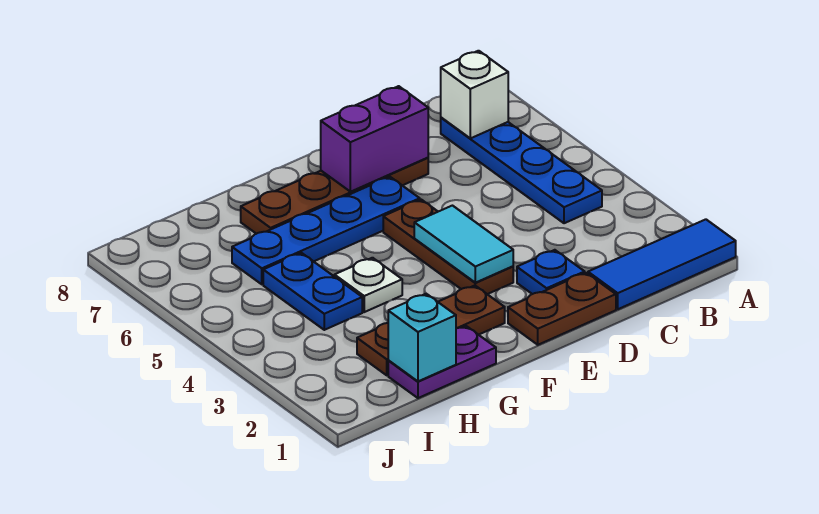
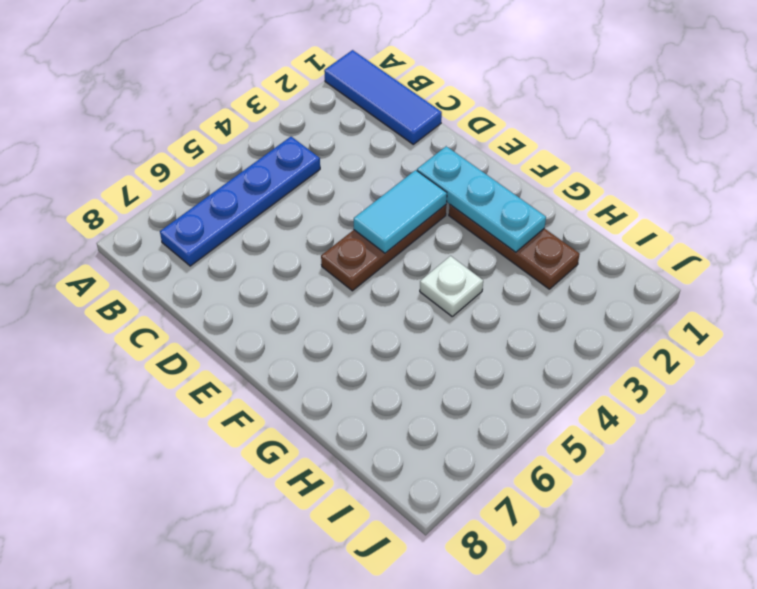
cyan plate E2:G2 level 2 -> none
none -> brown plate D1:E1 level 1
none -> blue plate D2 level 1
none -> brown plate D7:G7 level 1

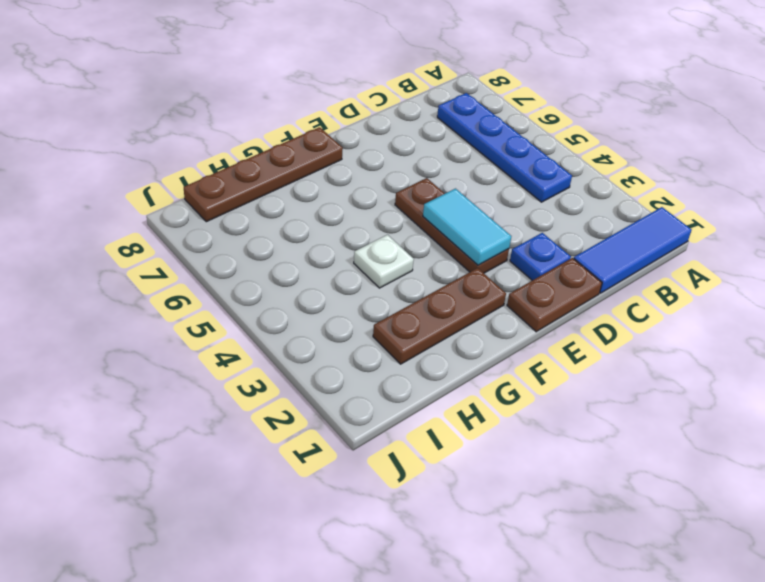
brown plate F8:I8 level 1 -> brown plate D7:G7 level 1
none -> blue plate E6:H6 level 1
none -> purple plate G1:H1 level 1
none -> blue plate H4:H5 level 1

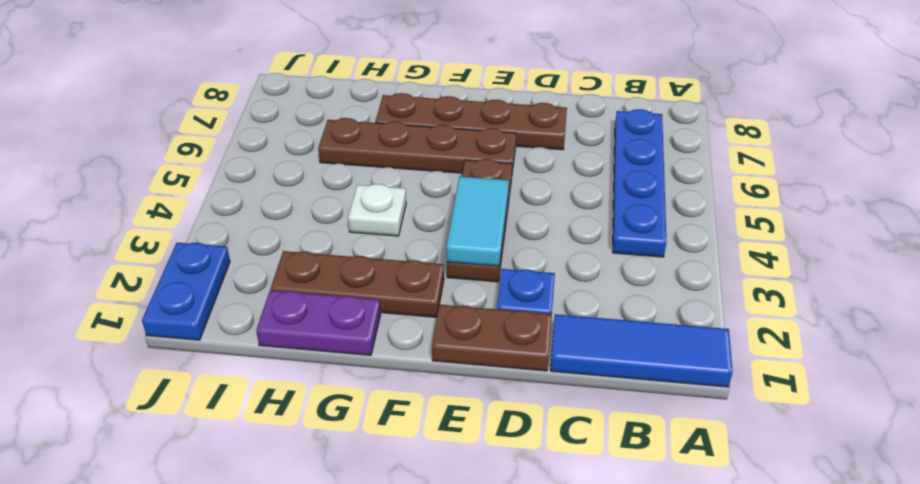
brown plate E6:H6 level 1 -> blue plate E6:H6 level 1
blue plate J1:J2 level 1 -> blue plate H4:H5 level 1
none -> white brick B7 level 2
none -> purple brick D7:E7 level 2
none -> cyan brick H1 level 2

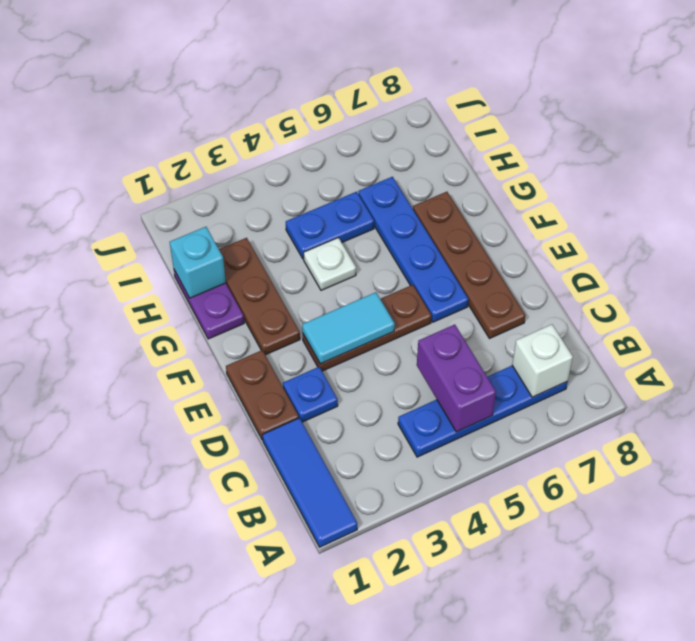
purple brick B5:C5 level 2 -> purple brick D7:E7 level 2

